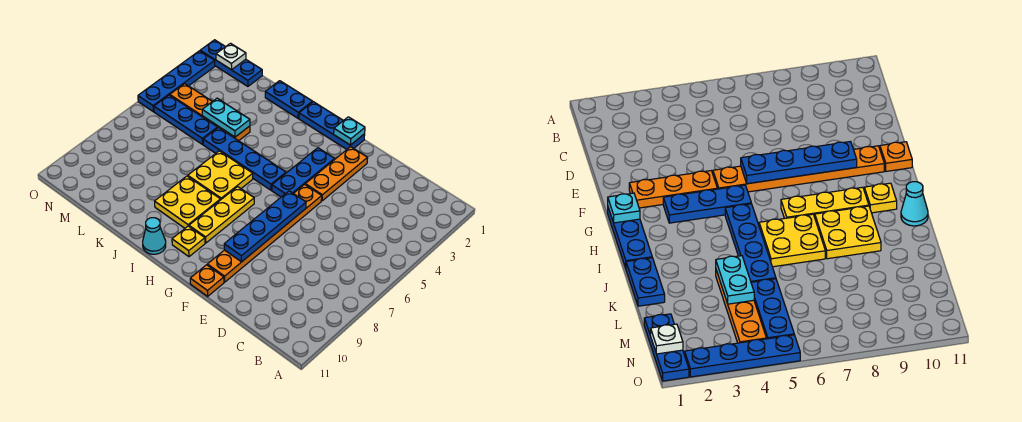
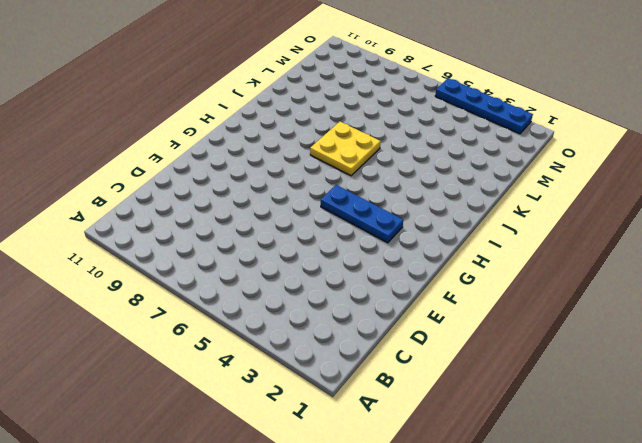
none -> orange plate F2:F4 level 1
none -> orange plate F5:F10 level 1
none -> orange plate F11 level 1

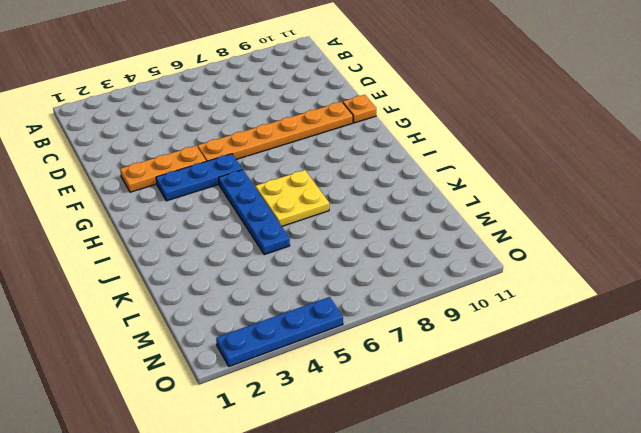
none -> blue plate G1:I1 level 1
none -> yellow plate H7:H9 level 1
none -> yellow plate H10 level 1

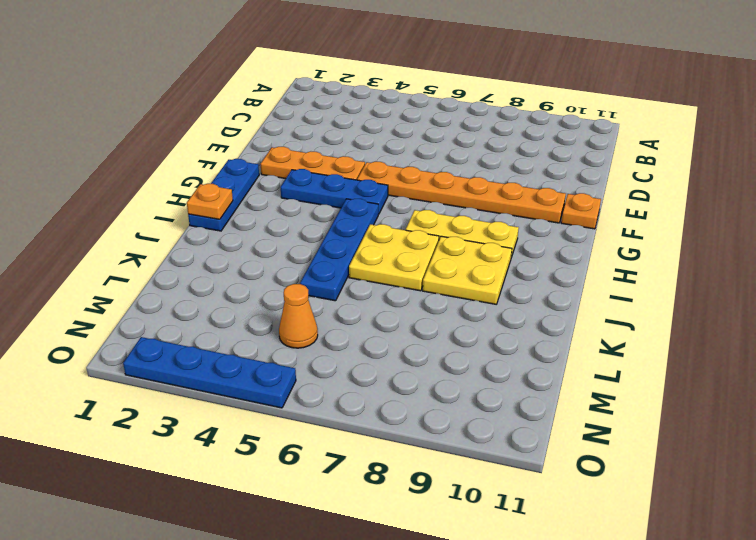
orange plate I1 level 2 -> none
orange cone M5 level 1 -> blue plate L5:N5 level 1
none -> yellow plate H10 level 1
none -> cyan cone I11 level 1
none -> blue plate J1:K1 level 1

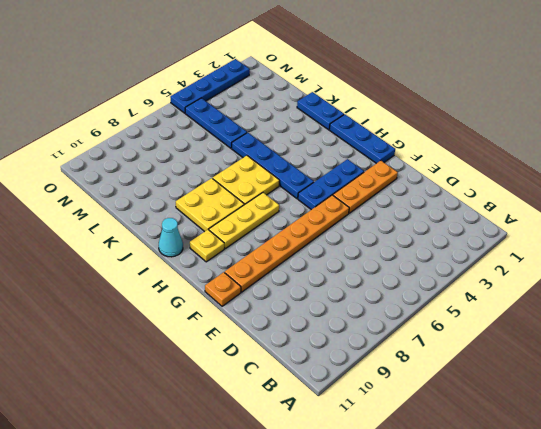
none -> orange plate K4:N4 level 1
none -> blue plate M1:O1 level 1
none -> blue plate F6:F9 level 2

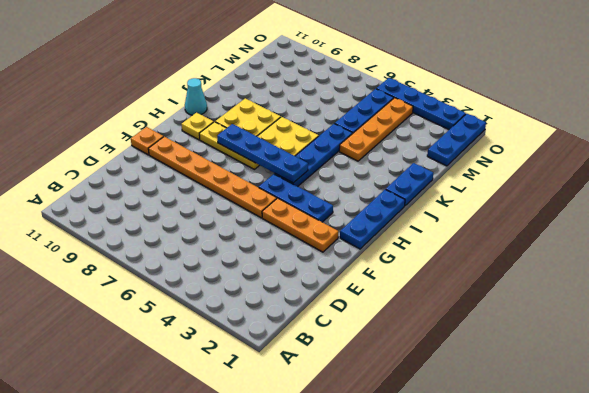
blue plate H5:H8 level 2 -> blue plate F6:F9 level 2
none -> cyan plate G1 level 2
none -> cyan plate K4:L4 level 2
none -> white plate N1 level 2

